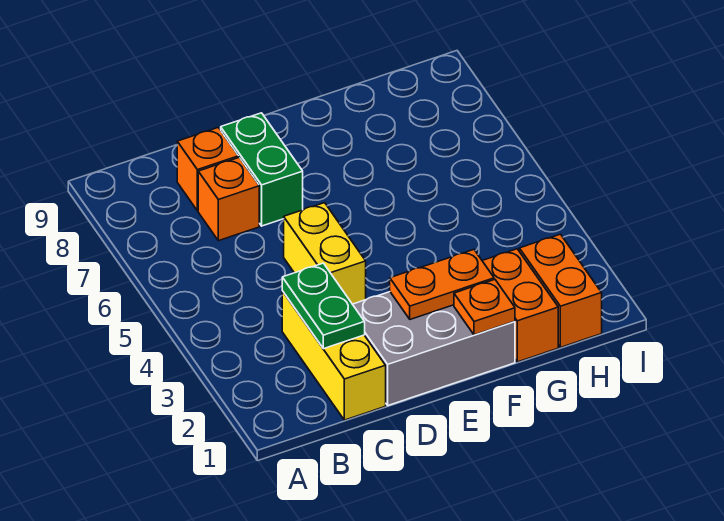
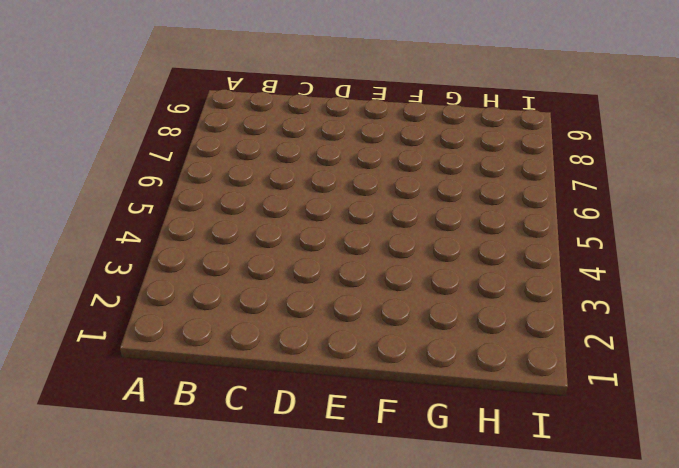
none -> yellow brick C1:C3 level 1
none -> orange brick C7 level 1

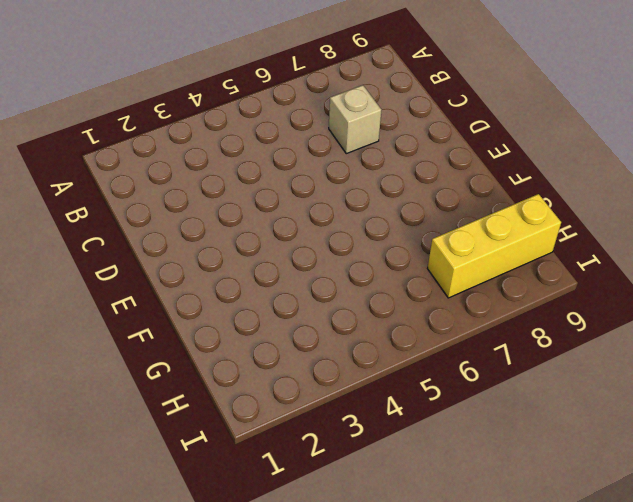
tan brick C7 level 1 -> orange brick C7 level 1
yellow brick H7:H9 level 1 -> yellow brick C1:C3 level 1
none -> orange brick C8 level 1
none -> grey brick D1:F2 level 1

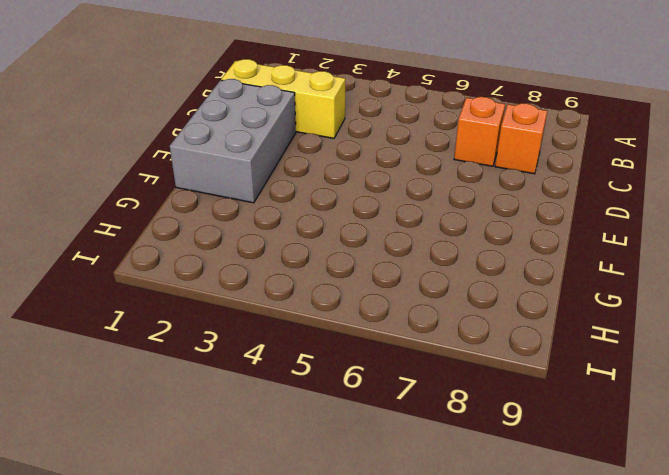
none -> yellow brick D4:D5 level 1
none -> green brick D7:D8 level 1

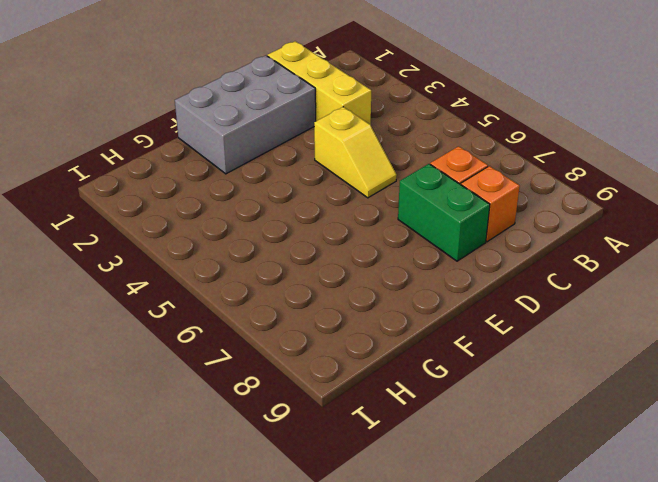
yellow slope D4:D5 level 1 top 4 -> yellow brick D4:D5 level 1
none -> orange brick G1:G2 level 1
none -> orange brick H1:H2 level 1

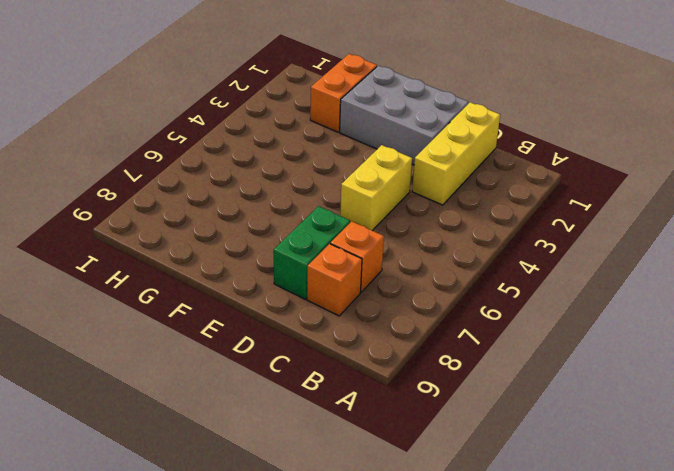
none -> orange brick H1:H2 level 1
none -> green plate C2:C3 level 2

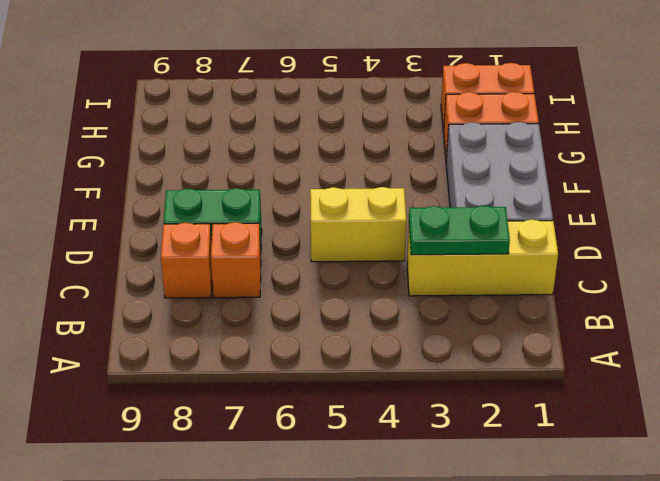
none -> orange plate E2:F2 level 2
none -> orange plate F1 level 2

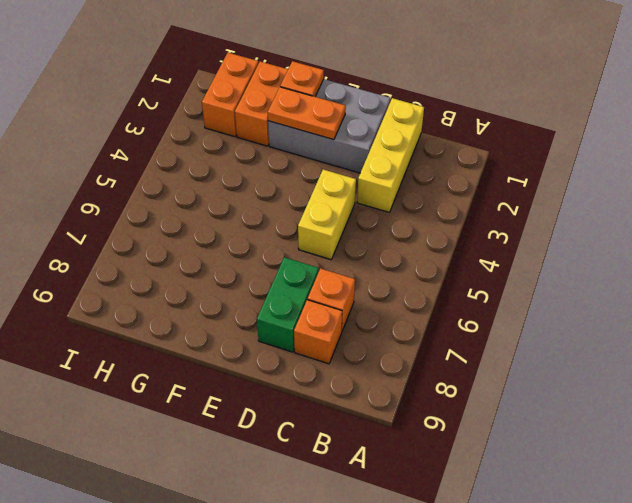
none -> green plate C2:C3 level 2

